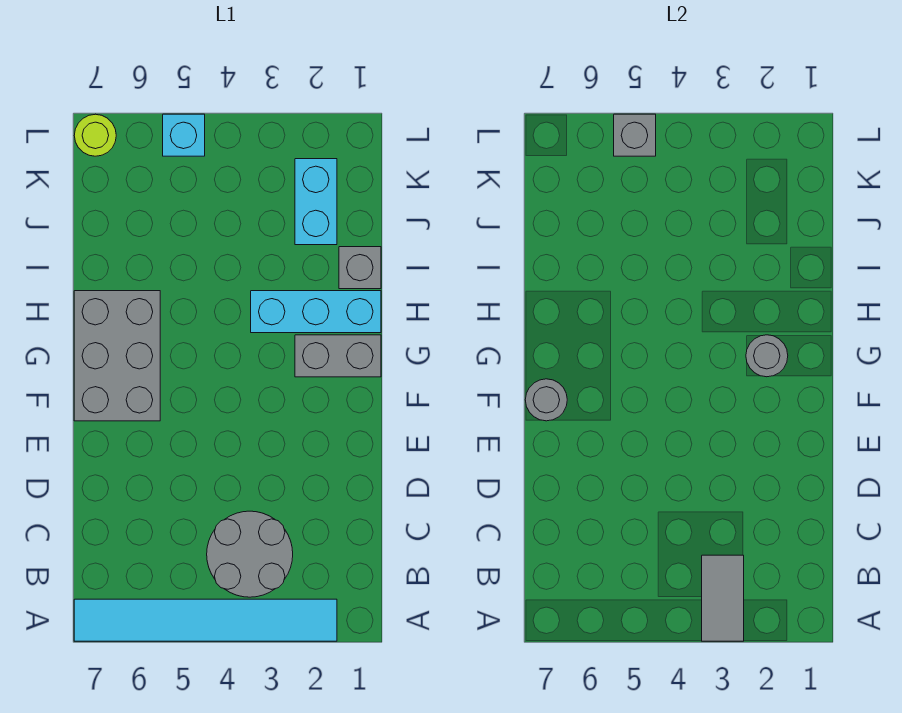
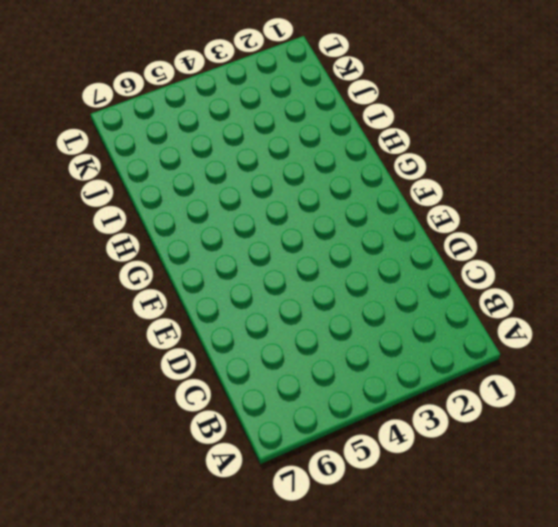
none -> cyan tile A2:A7 level 1
none -> grey round brick B3:C4 level 1
none -> grey brick F6:H7 level 1

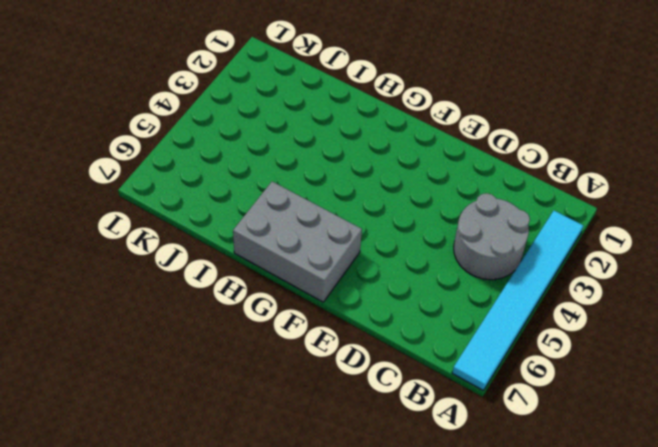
none -> grey brick G1:G2 level 1
none -> cyan brick H1:H3 level 1
none -> grey brick I1 level 1

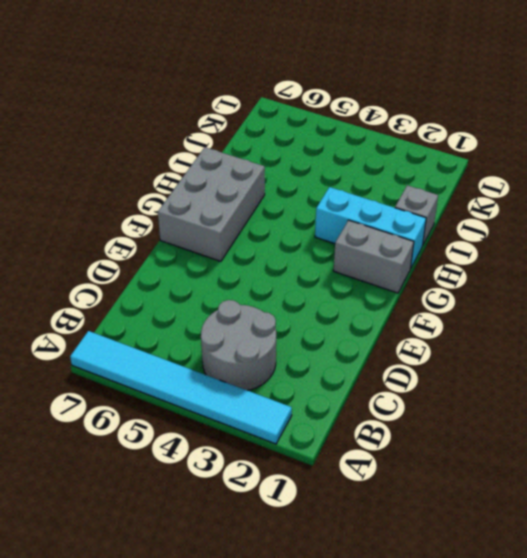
none -> cyan brick J2:K2 level 1
none -> cyan brick L5 level 1
none -> lime round brick L7 level 1

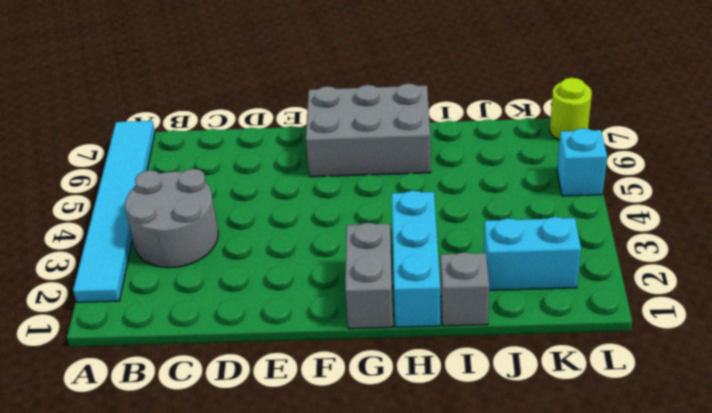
none -> grey tile A3:B3 level 2
none -> grey round brick F7 level 2
none -> grey round brick G2 level 2

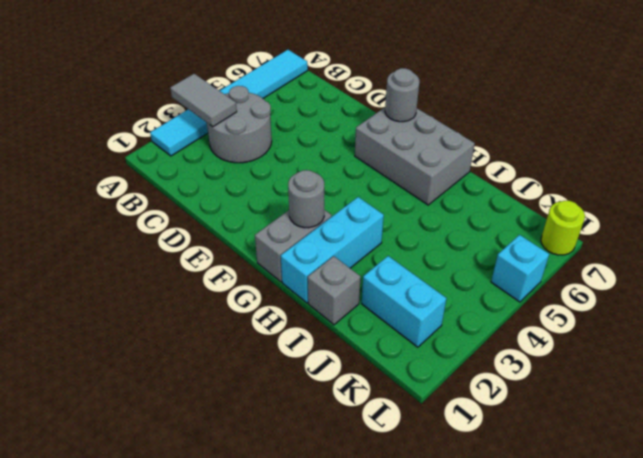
none -> grey brick L5 level 2

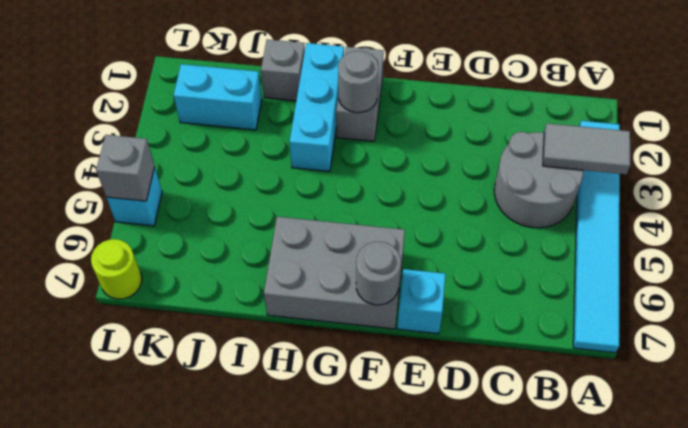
cyan brick E7 level 1 -> none

